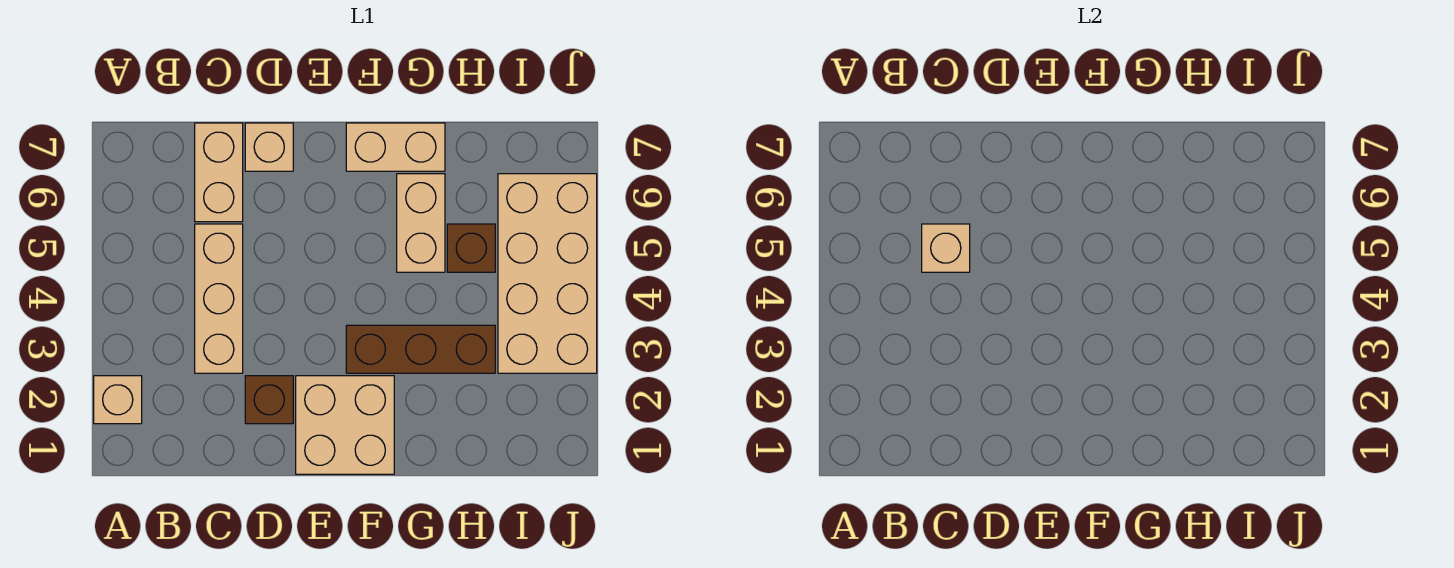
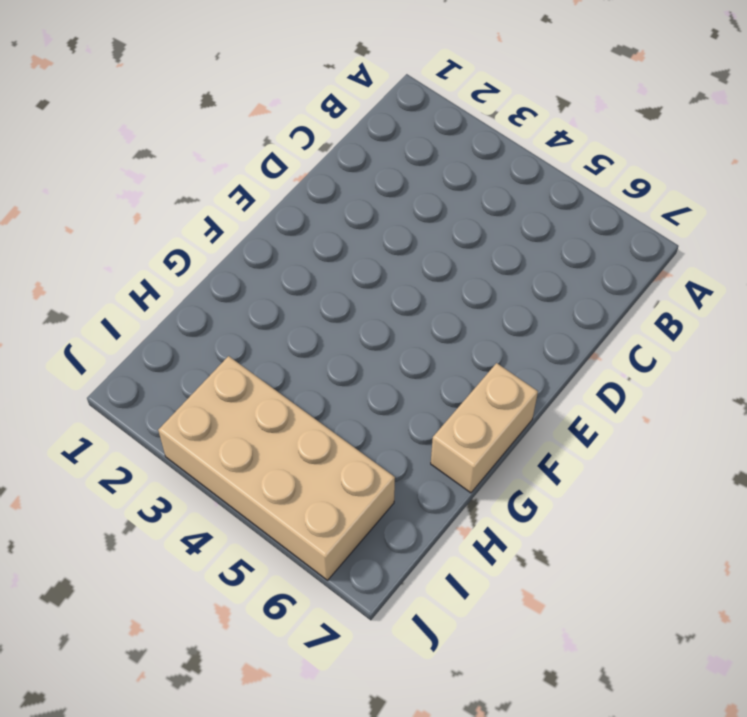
none -> tan brick A2 level 1
none -> tan brick C3:C5 level 1
none -> tan brick C6:C7 level 1

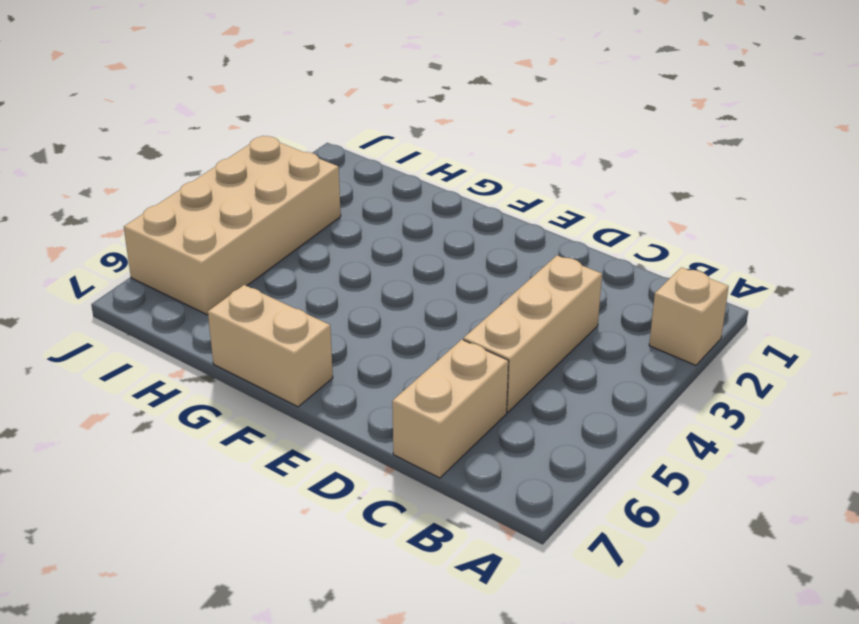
none -> brown brick D2 level 1
none -> tan brick D7 level 1
none -> tan brick E1:F2 level 1

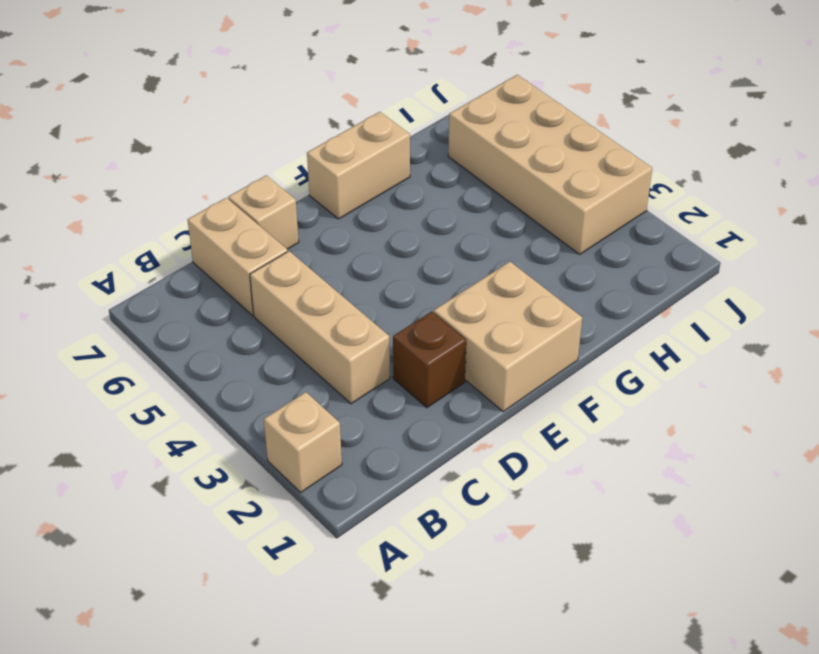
none -> brown brick F3:H3 level 1
none -> tan brick G5:G6 level 1
none -> brown brick H5 level 1

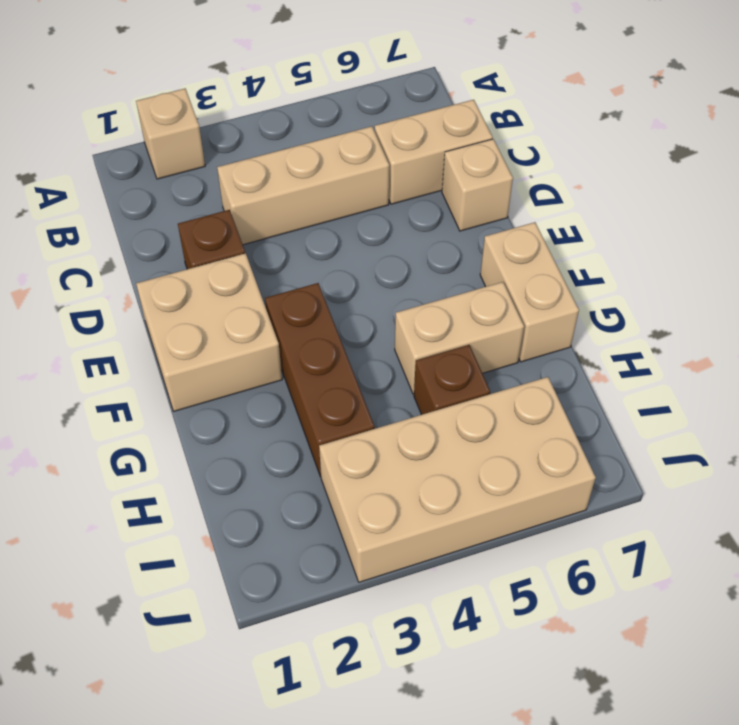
none -> tan brick C5 level 2

